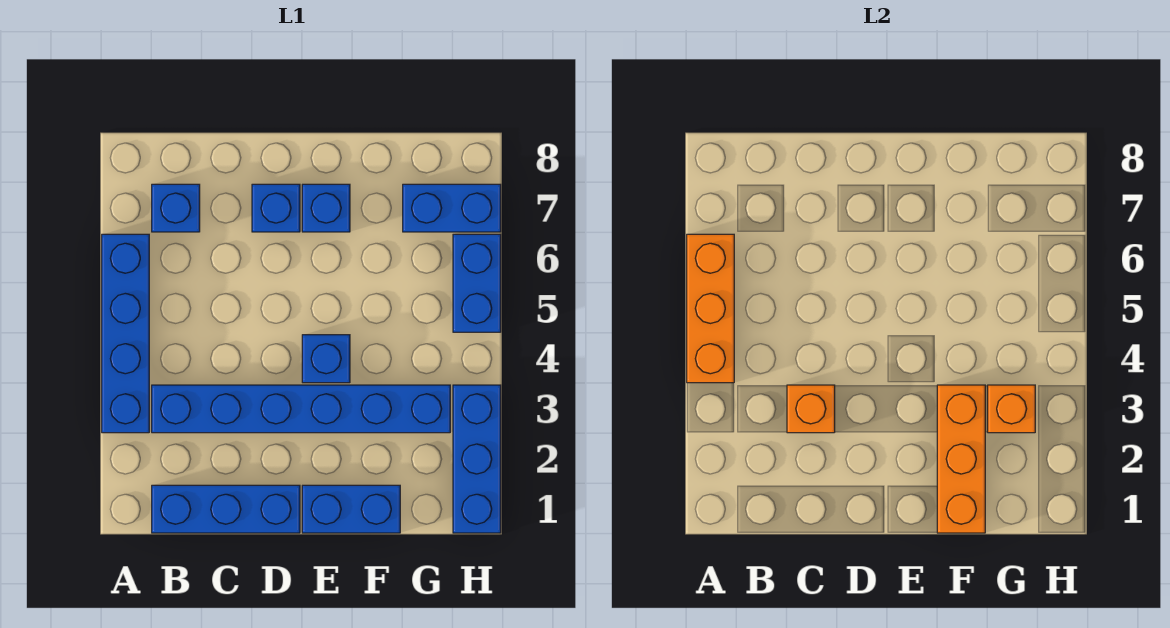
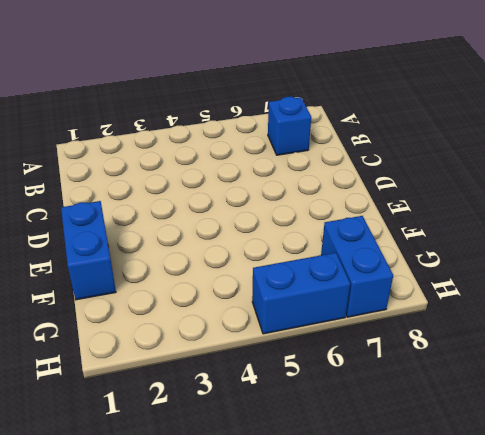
none -> blue brick A3:A6 level 1
none -> blue brick B1:D1 level 1
none -> blue brick B3:G3 level 1

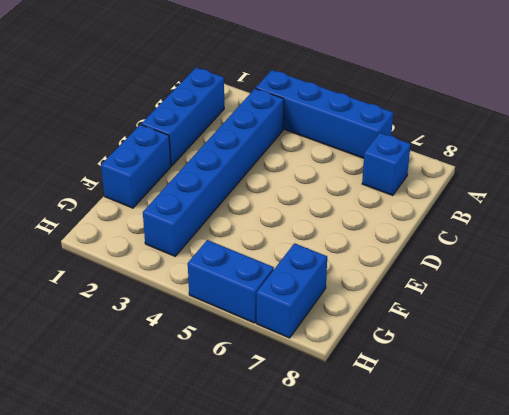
none -> blue brick D7 level 1
none -> blue brick E4 level 1
none -> blue brick E7 level 1

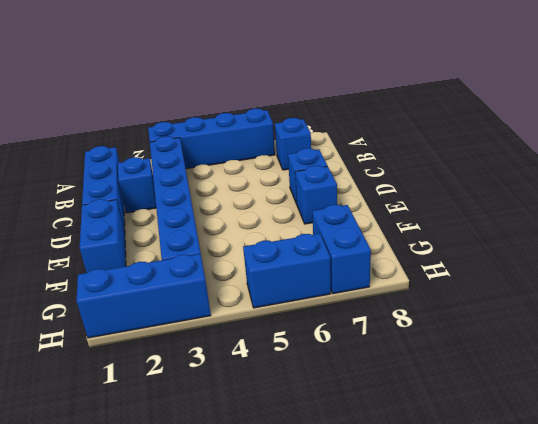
blue brick C2 level 1 -> blue brick E4 level 1
none -> orange brick A4:A6 level 2
none -> orange brick C3 level 2
none -> orange brick F1:F3 level 2

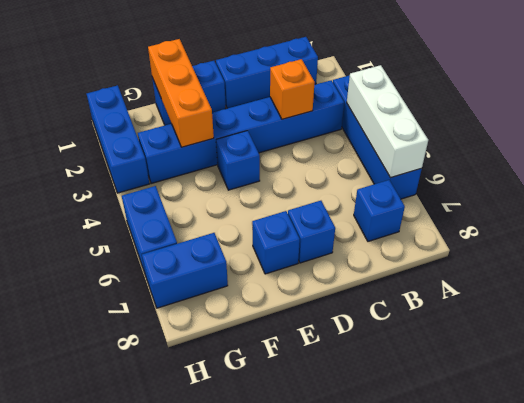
white brick A4:A6 level 2 -> orange brick A4:A6 level 2
none -> orange brick G3 level 2

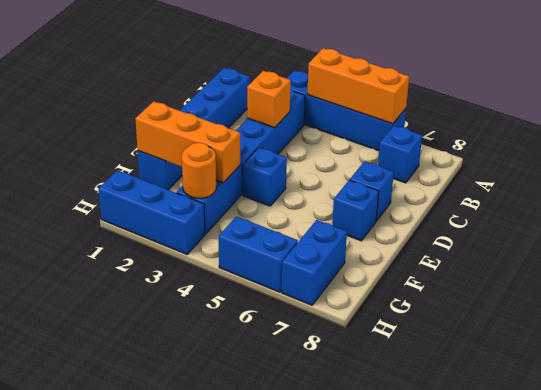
orange round brick G3 level 2 -> orange brick G3 level 2

